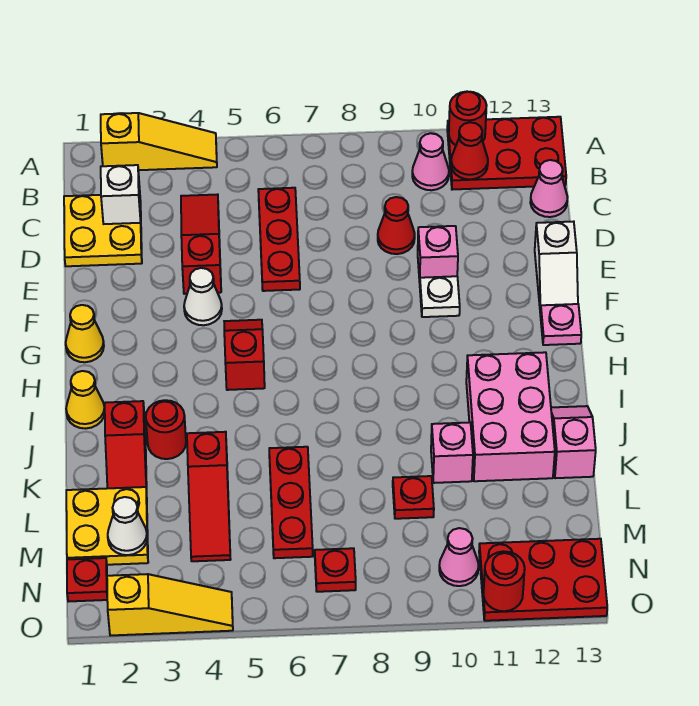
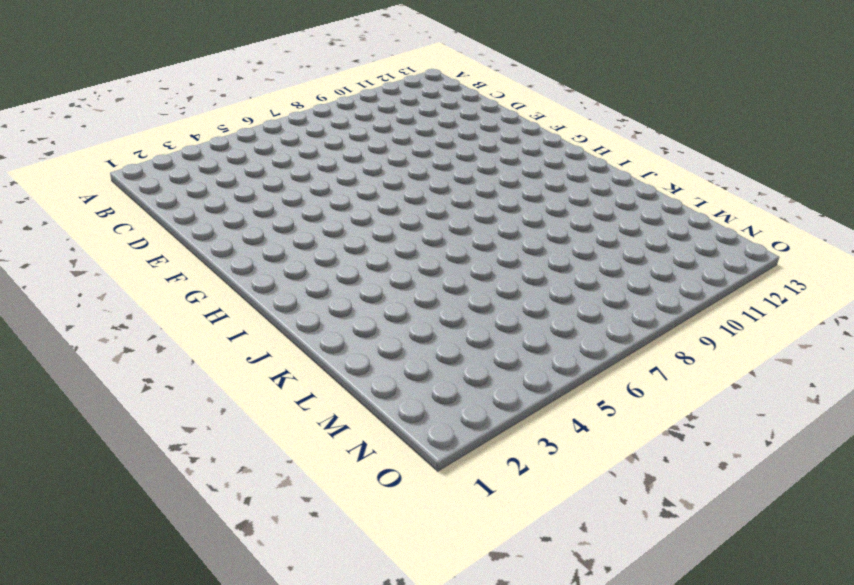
none -> yellow slope A2:A4 level 1 top 2
none -> red plate A11:B13 level 1
none -> pink cone B10 level 1
none -> yellow plate C1:D2 level 1

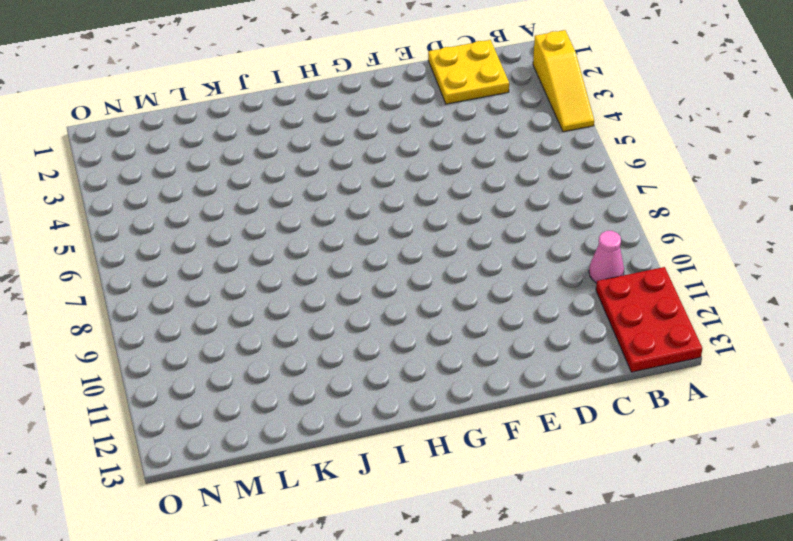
none -> red slope C4:E4 level 1 top E
none -> red plate C6:E6 level 1
none -> pink cone C13 level 1
none -> red cone D9 level 1

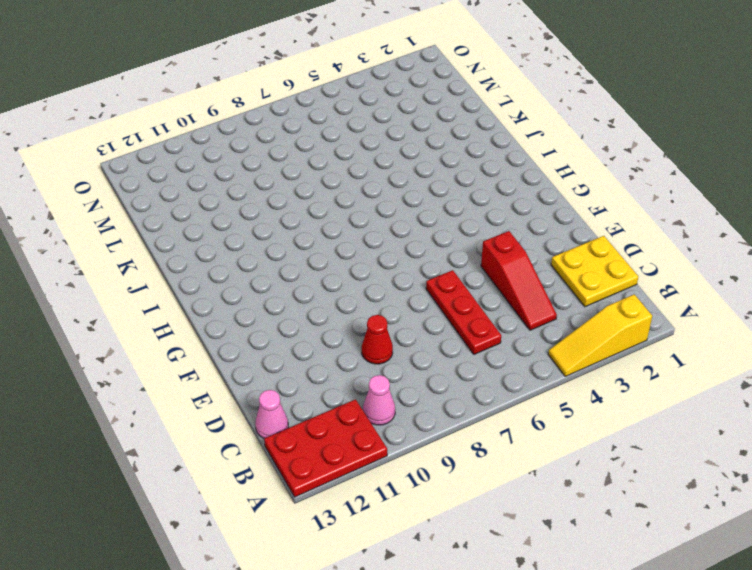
none -> pink brick E10 level 1
none -> white slope E13:F13 level 1 top E
none -> white cone F4 level 1
none -> white plate F10 level 1

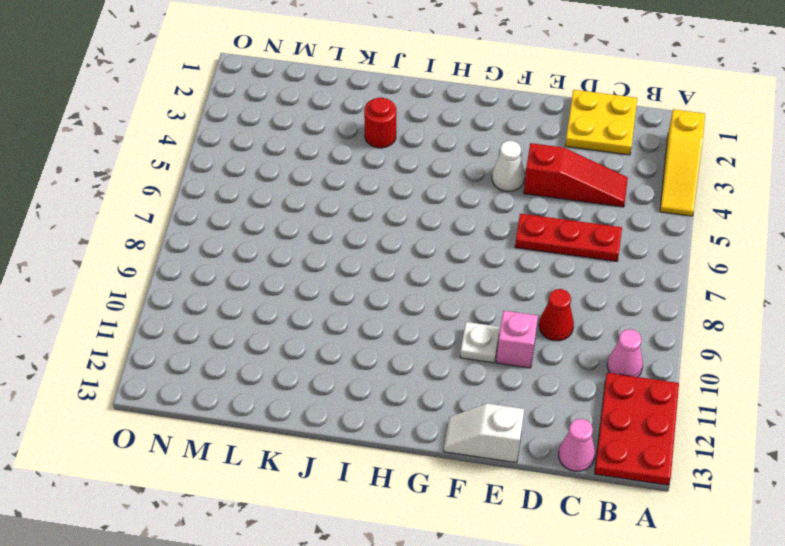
none -> yellow cone G1 level 1
none -> red slope G5:H5 level 1 top H
none -> pink plate G13 level 1
none -> yellow cone I1 level 1

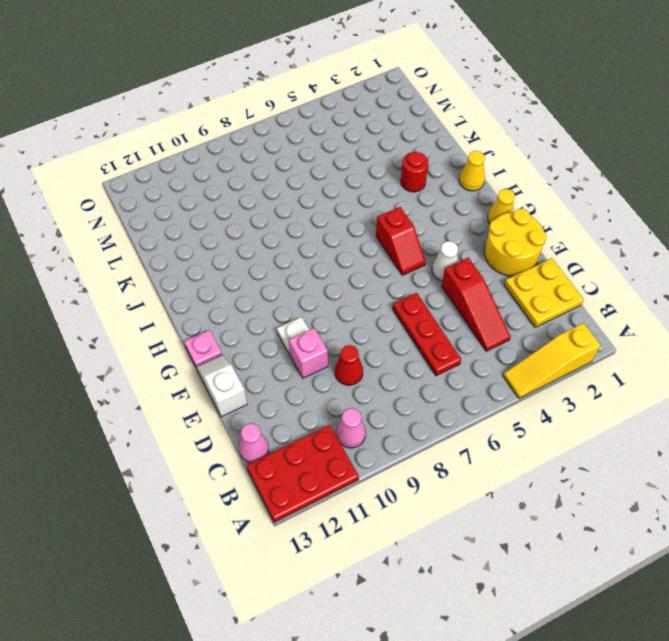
yellow round brick E1:F2 level 1 -> none
none -> pink brick I11:K12 level 1
none -> red slope J2:K2 level 1 top J
none -> pink slope J13:K13 level 1 top K
none -> red slope K4:M4 level 1 top K

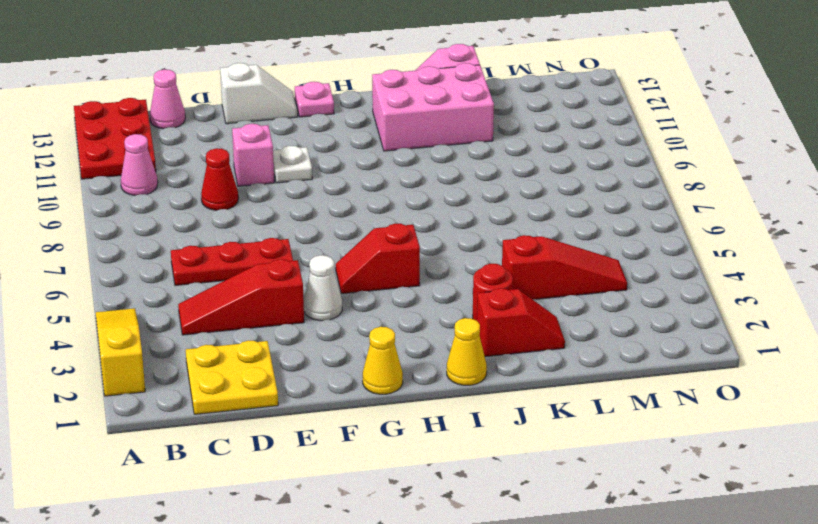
none -> red plate K6:M6 level 1
none -> pink brick K10 level 1
none -> yellow plate L1:M2 level 1
none -> red plate L9 level 1

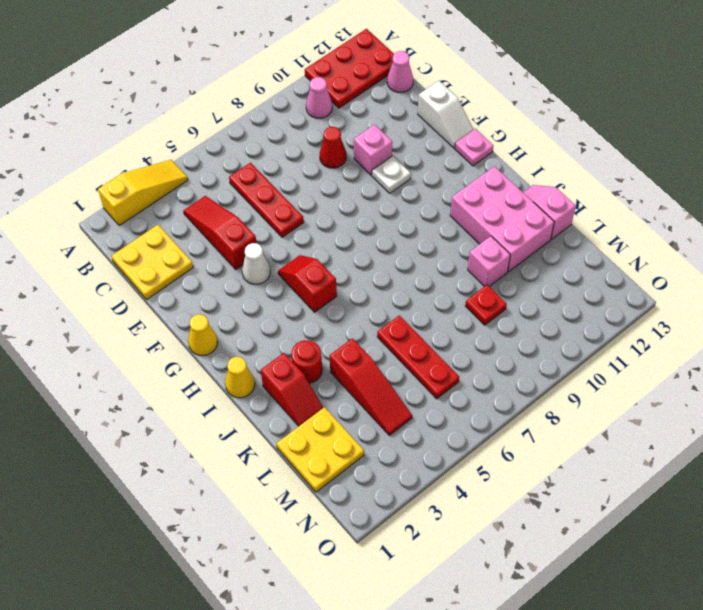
none -> red plate N1 level 1
none -> red plate N7 level 1
none -> pink cone N10 level 1
none -> red plate N11:O13 level 1

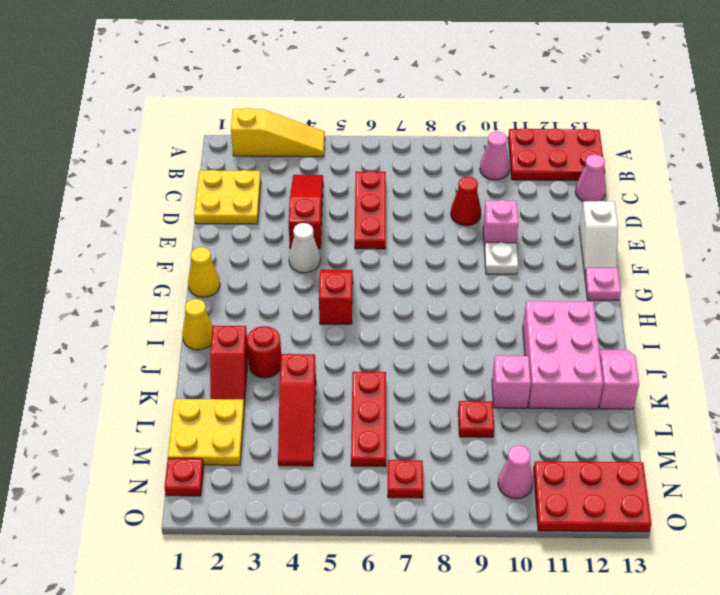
none -> yellow slope O2:O4 level 1 top 2
none -> red round brick A11 level 2
none -> red cone B11 level 2
none -> white brick C2 level 2

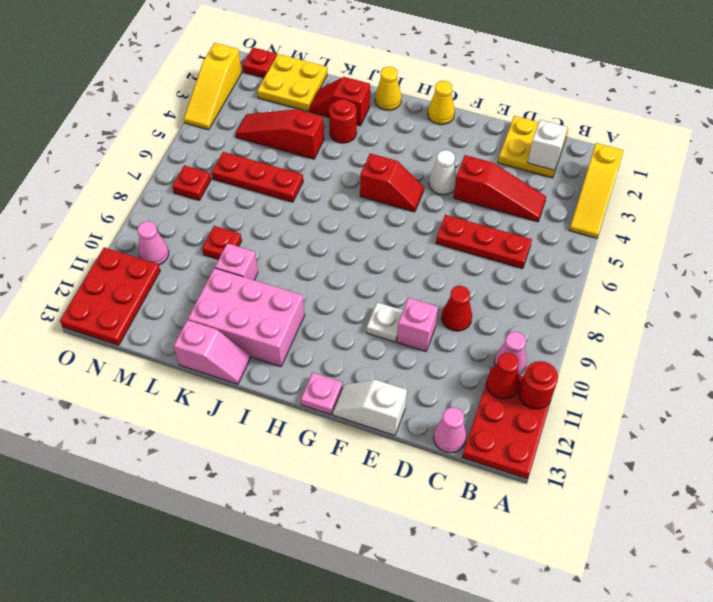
none -> white cone M2 level 2
none -> red round brick O11 level 2

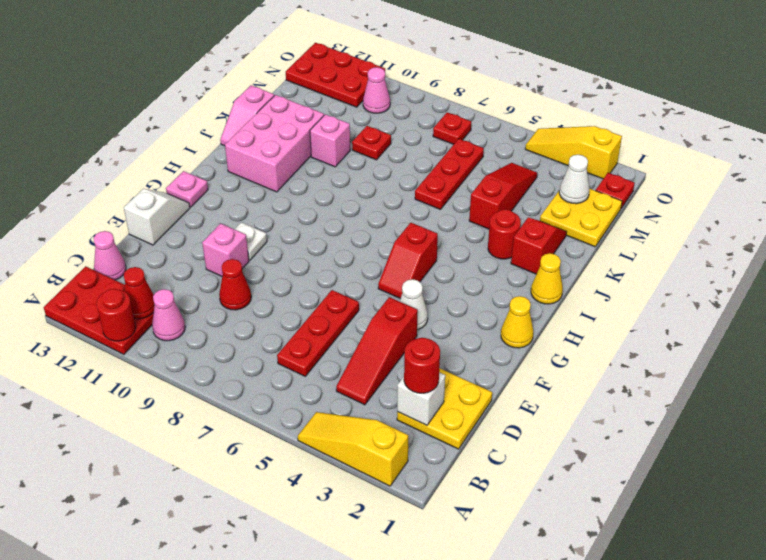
red round brick C2 level 3 -> red round brick O11 level 2

